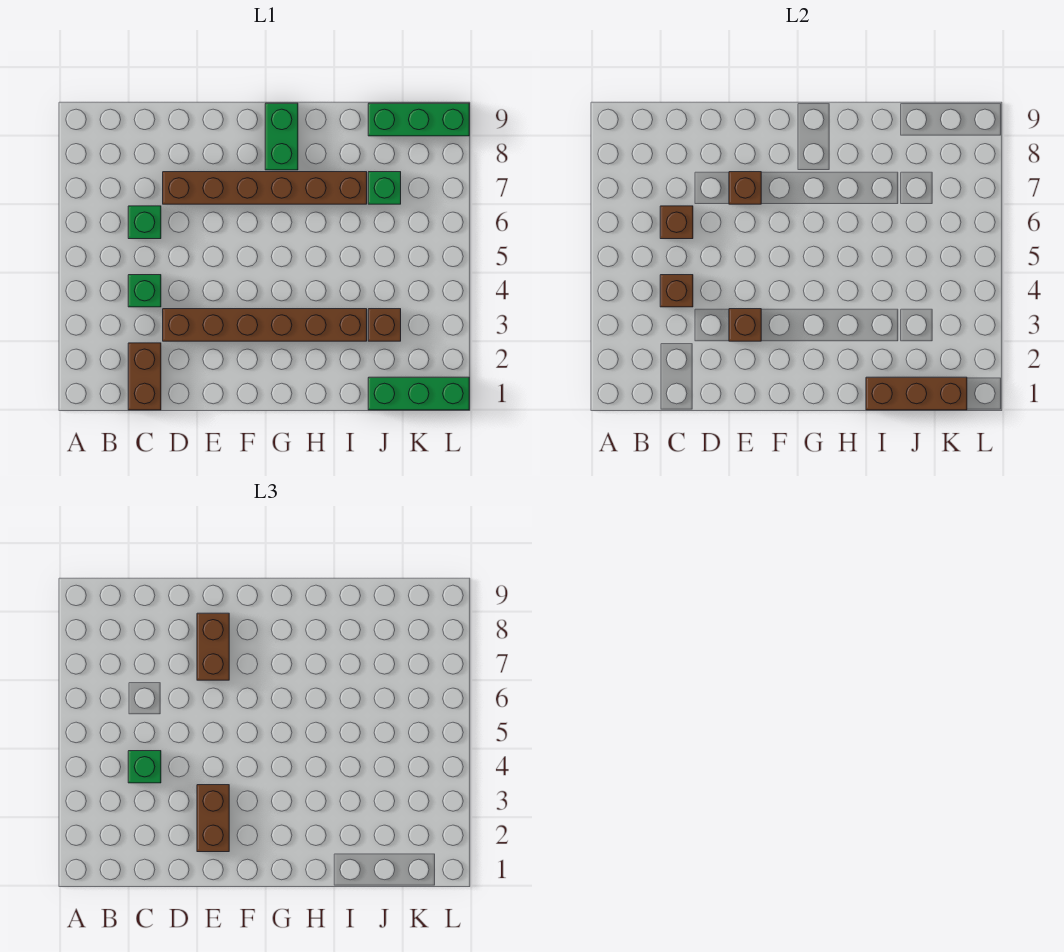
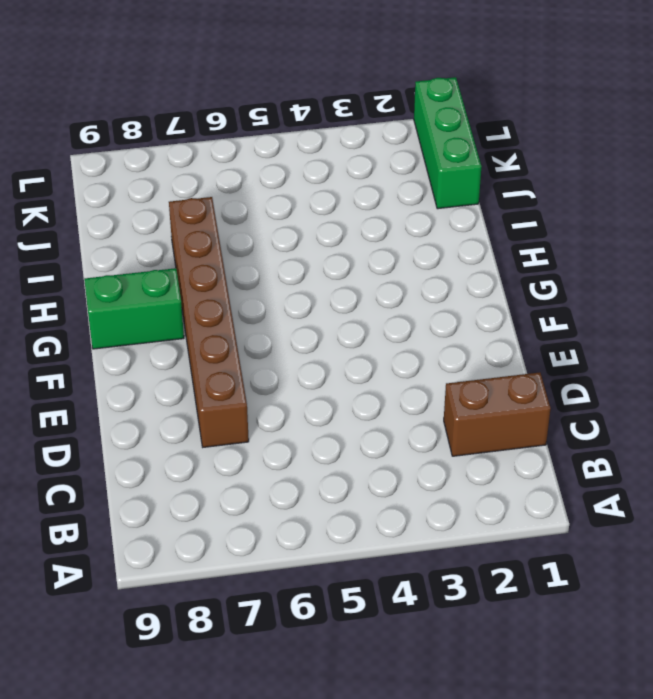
none -> green brick C4 level 1
none -> green brick C6 level 1
none -> brown brick D3:I3 level 1

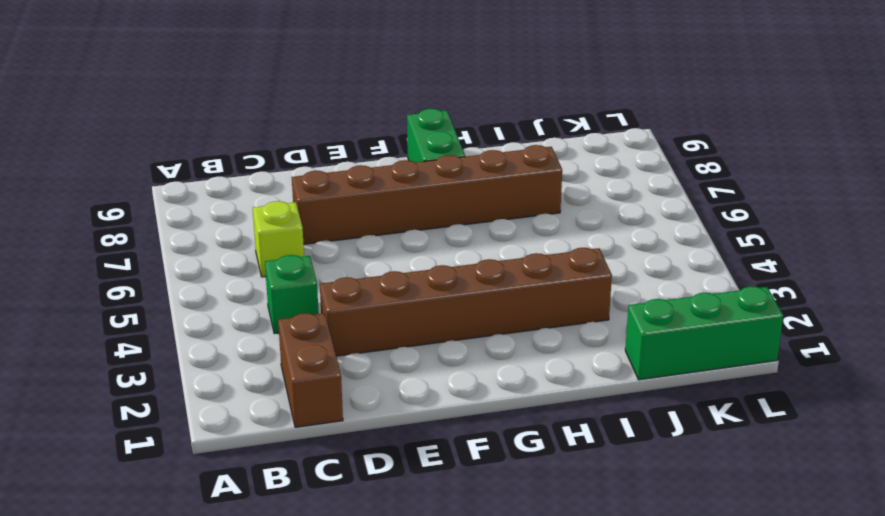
lime brick C6 level 1 -> green brick C6 level 1
none -> brown brick J3 level 1
none -> green brick J7 level 1
none -> green brick J9:L9 level 1

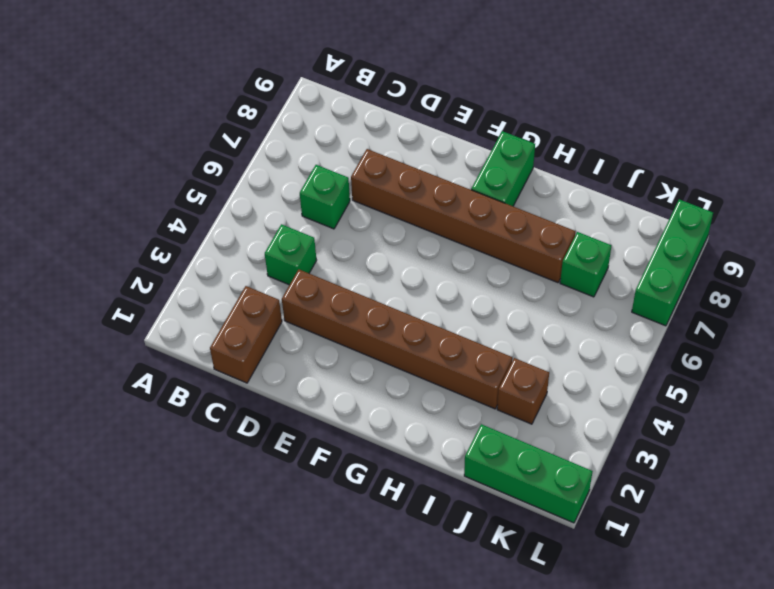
green brick L7:L9 level 1 -> green brick J9:L9 level 1
none -> brown brick C4 level 2
none -> brown brick C6 level 2
none -> brown brick E3 level 2

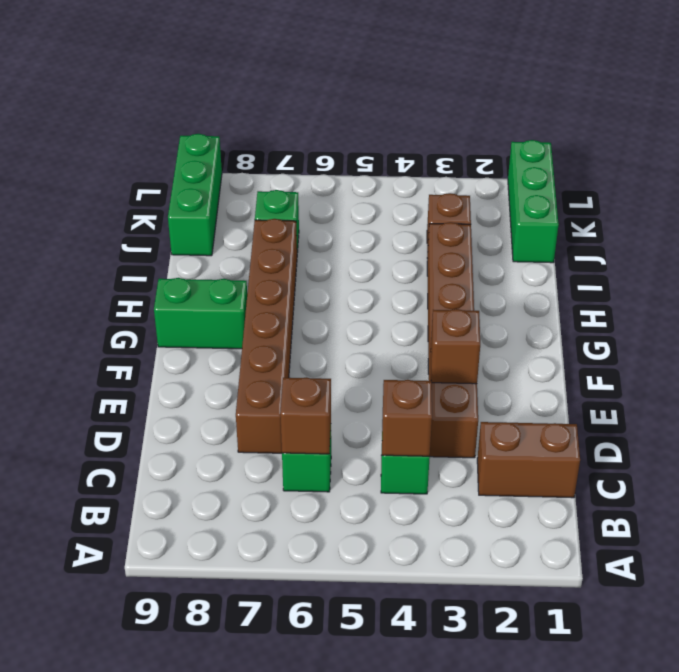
none -> brown brick E7 level 2
none -> brown brick I1:K1 level 2
none -> green brick C4 level 3

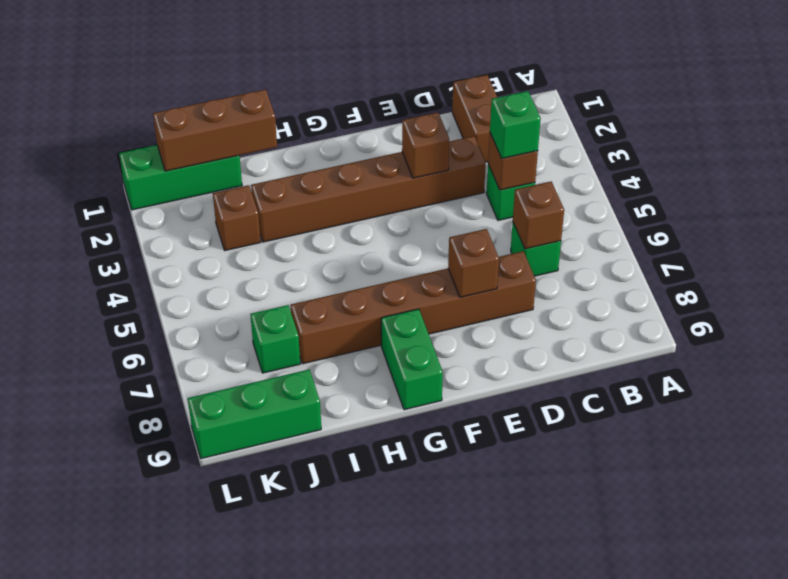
none -> brown brick E2:E3 level 3
none -> brown brick E7:E8 level 3

